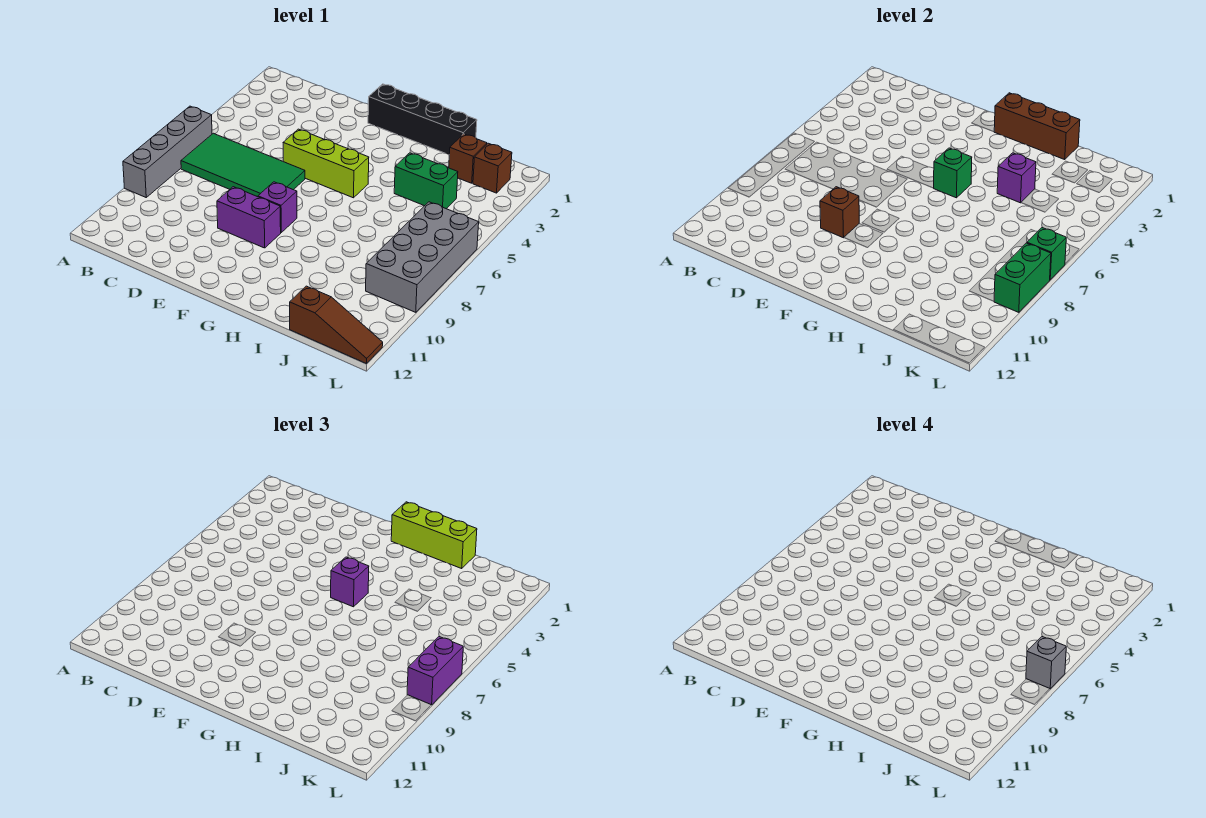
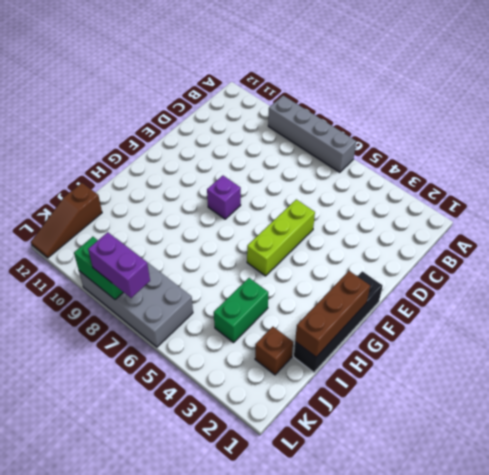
none -> green tile B6:E7 level 1
none -> purple brick E9:F9 level 1
none -> brown brick K2 level 1

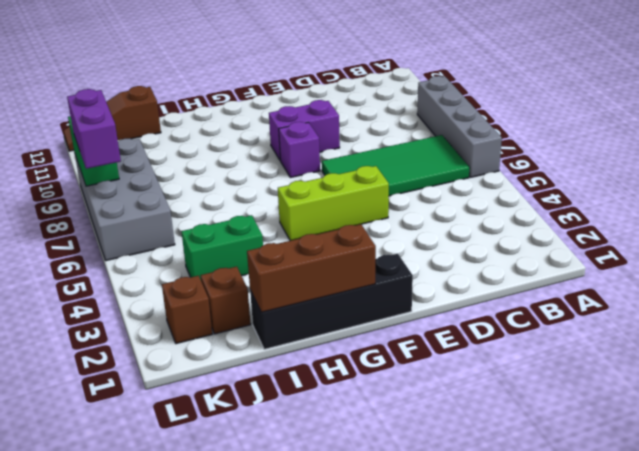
none -> brown brick E9 level 2
none -> green brick G5 level 2
none -> purple brick I4 level 2

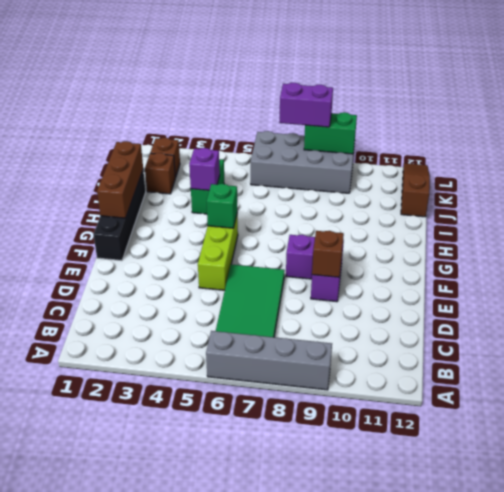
none -> green brick L7 level 2
none -> lime brick G1:I1 level 3
none -> purple brick G5 level 3

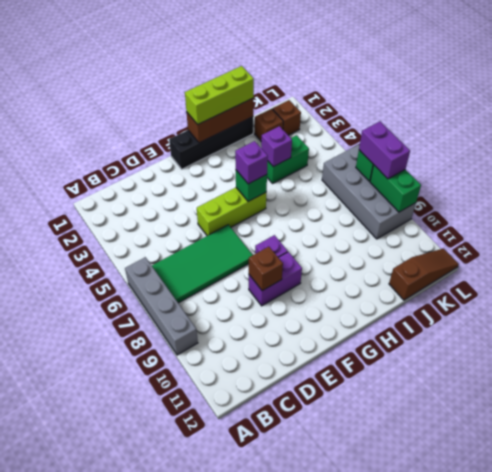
none -> grey brick L7 level 4

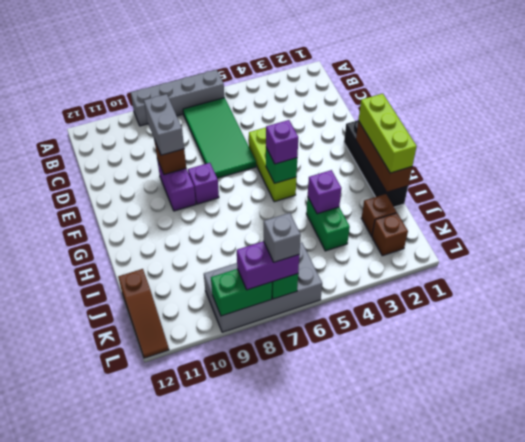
grey brick D9:E9 level 3 -> none

